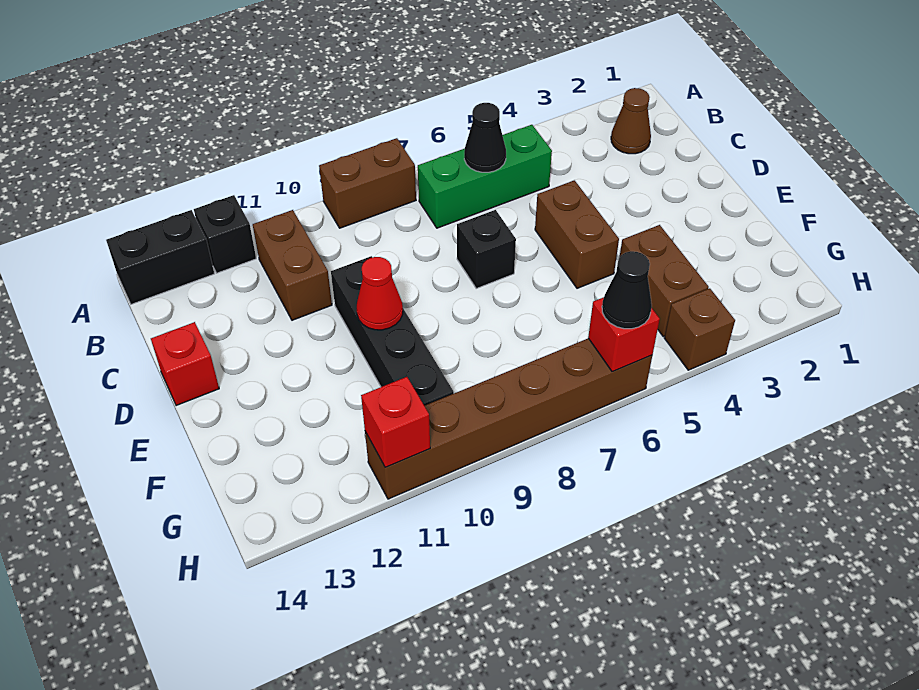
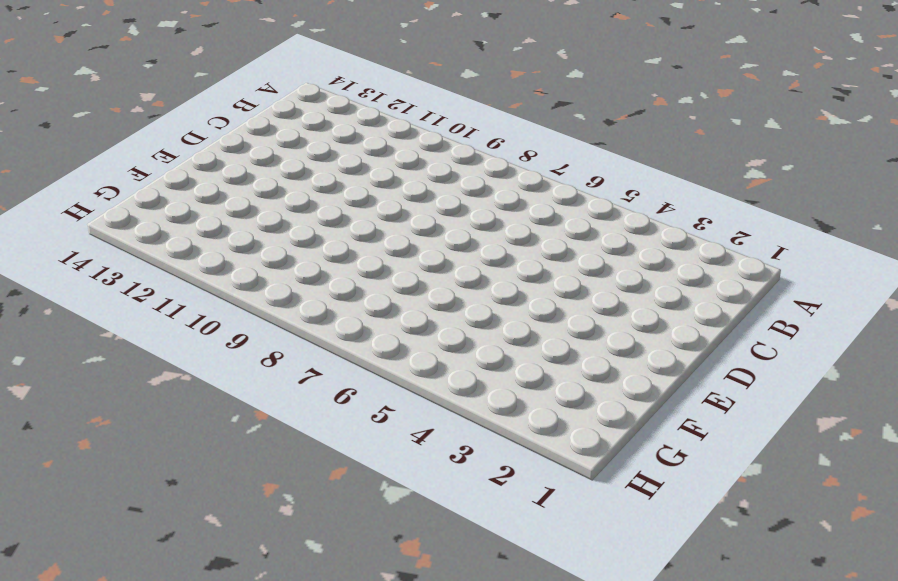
none -> brown brick A8:A9 level 1
none -> black brick A12 level 1
none -> black brick A13:A14 level 1

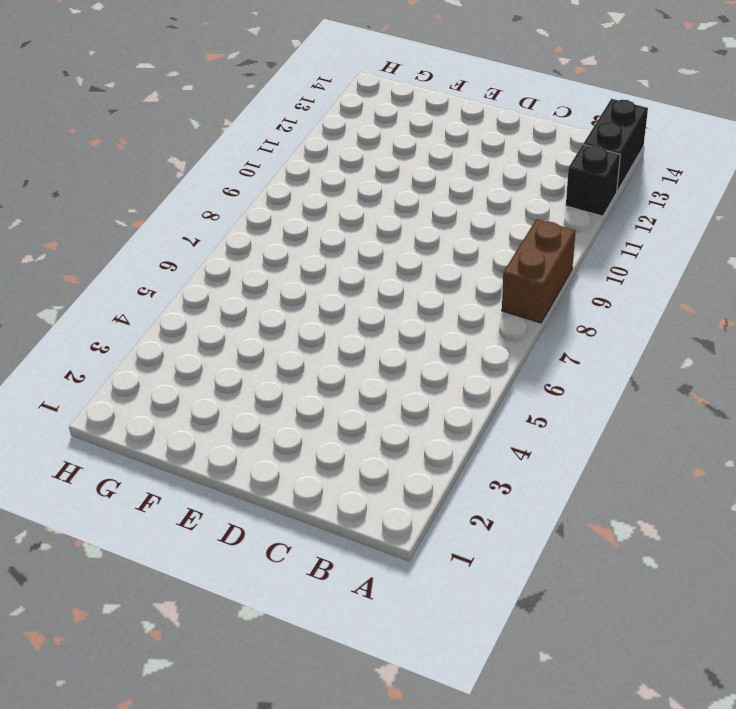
none -> brown cone B2 level 1
none -> green brick B5:B7 level 1
none -> brown brick B11:C11 level 1

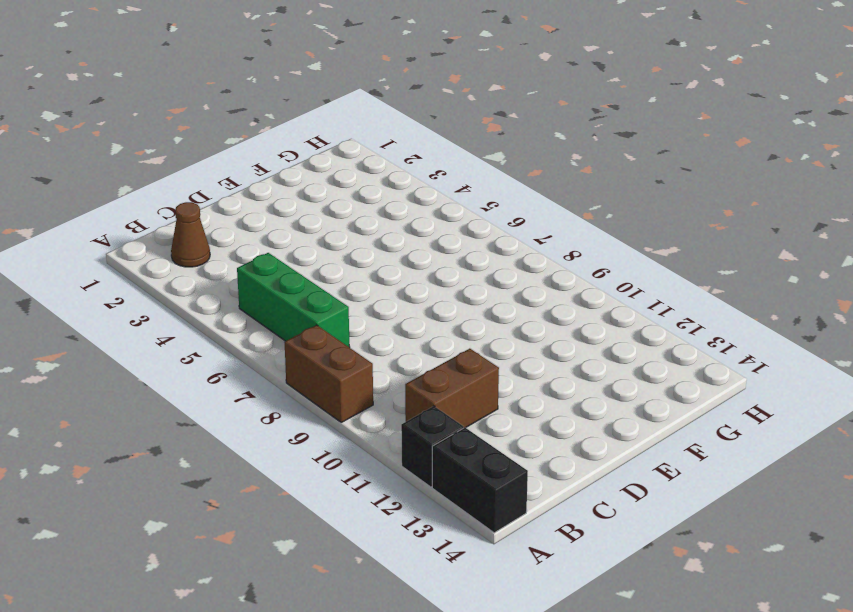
none -> brown brick D5:E5 level 1
none -> black brick D7 level 1
none -> black brick D10:G10 level 1

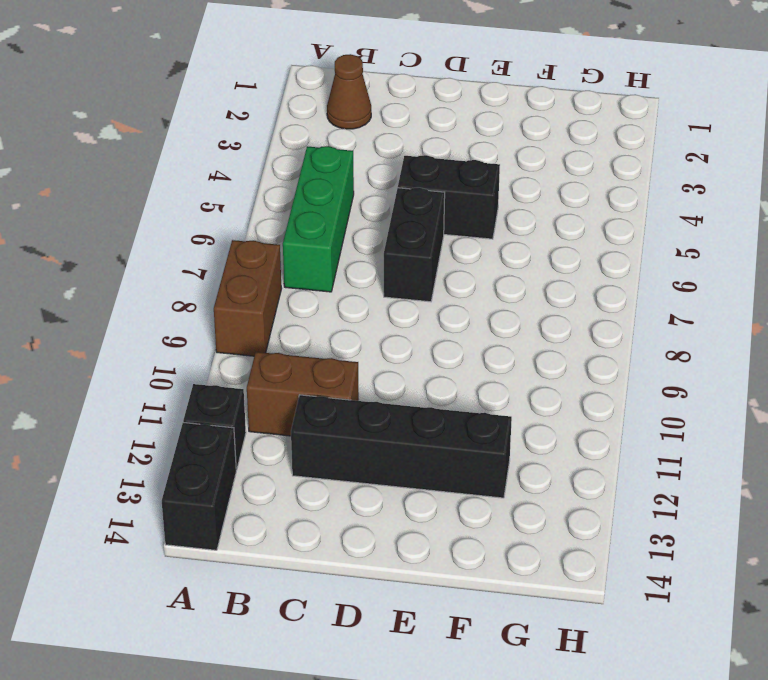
black brick C12:F12 level 1 -> black brick D10:G10 level 1
black brick D5:E5 level 1 -> brown brick D5:E5 level 1
black brick D6:D7 level 1 -> black brick D7 level 1
none -> red brick D14 level 1
none -> brown brick F4:G4 level 1
none -> brown brick H4 level 1

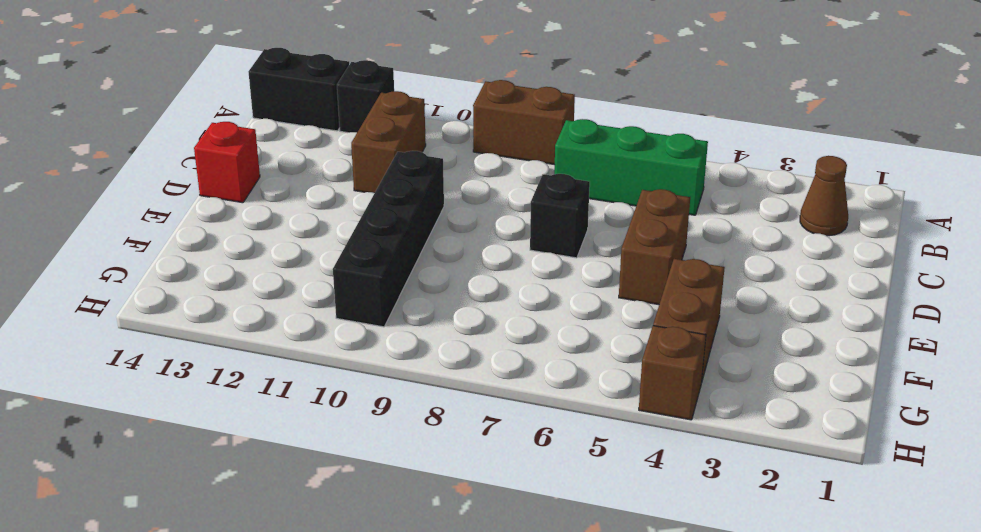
none -> brown brick H6:H11 level 1
none -> black cone B6 level 2
none -> red cone E10 level 2

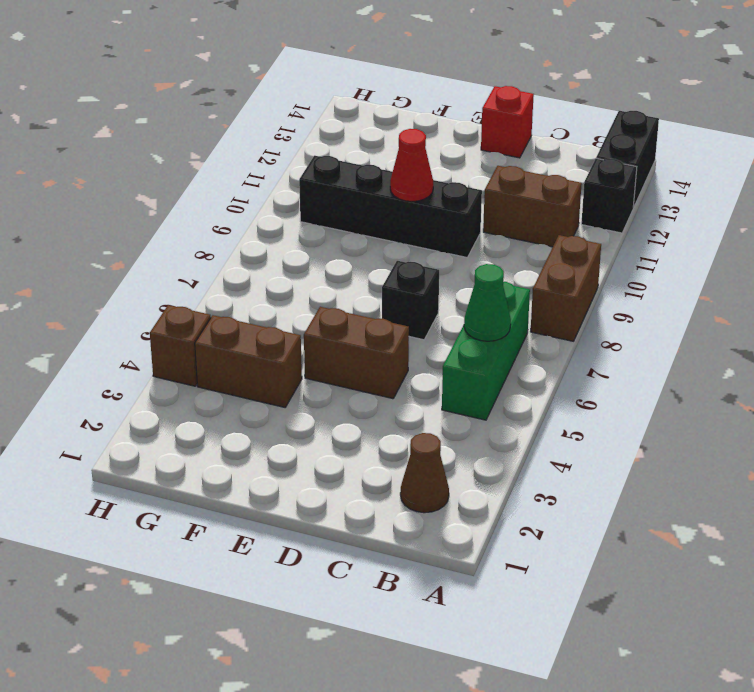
green cone B6 level 2 -> black cone B6 level 2
none -> brown brick H6:H11 level 1
none -> red brick H6 level 2
none -> red brick H11 level 2

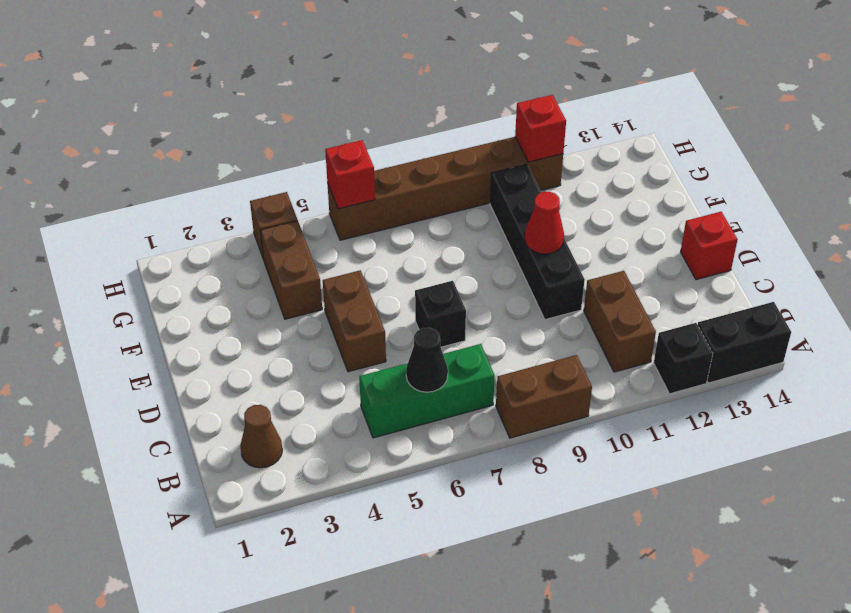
none -> black cone H6 level 3

